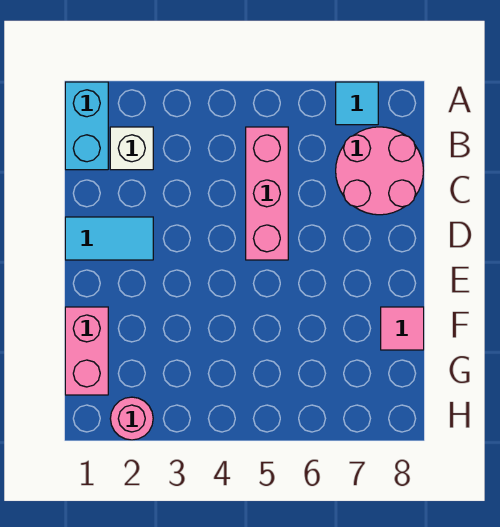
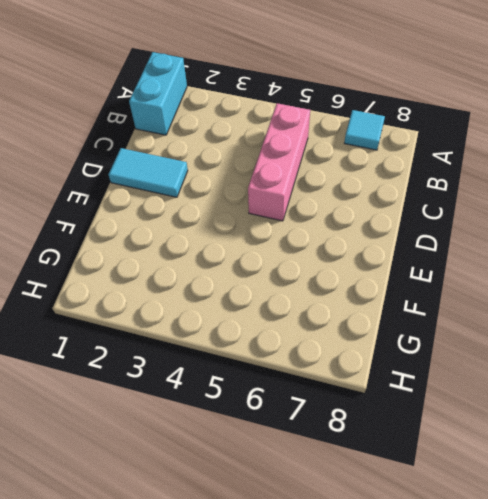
none -> white brick B2 level 1
none -> pink round brick B7:C8 level 1

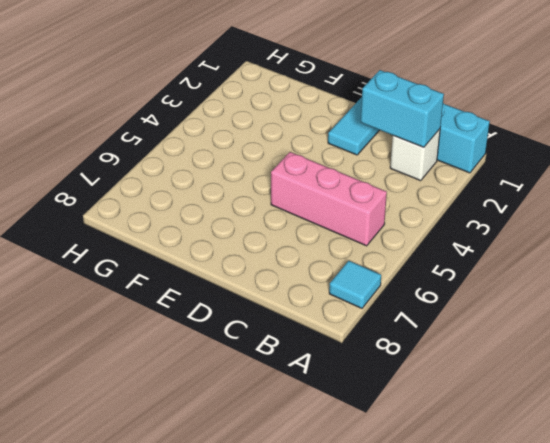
cyan brick B2:C2 level 2 -> none
none -> pink round brick B7:C8 level 1
none -> pink brick F1:G1 level 1

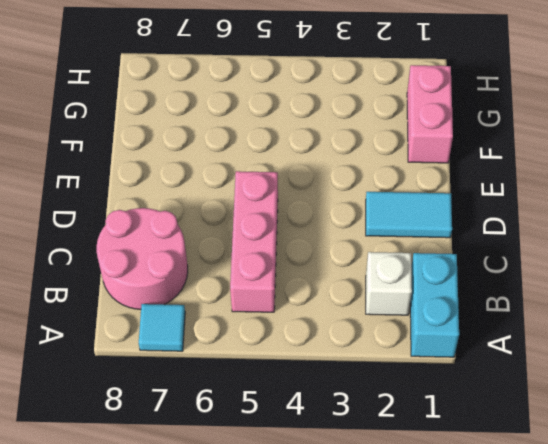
none -> pink tile F8 level 1
none -> pink round brick H2 level 1

